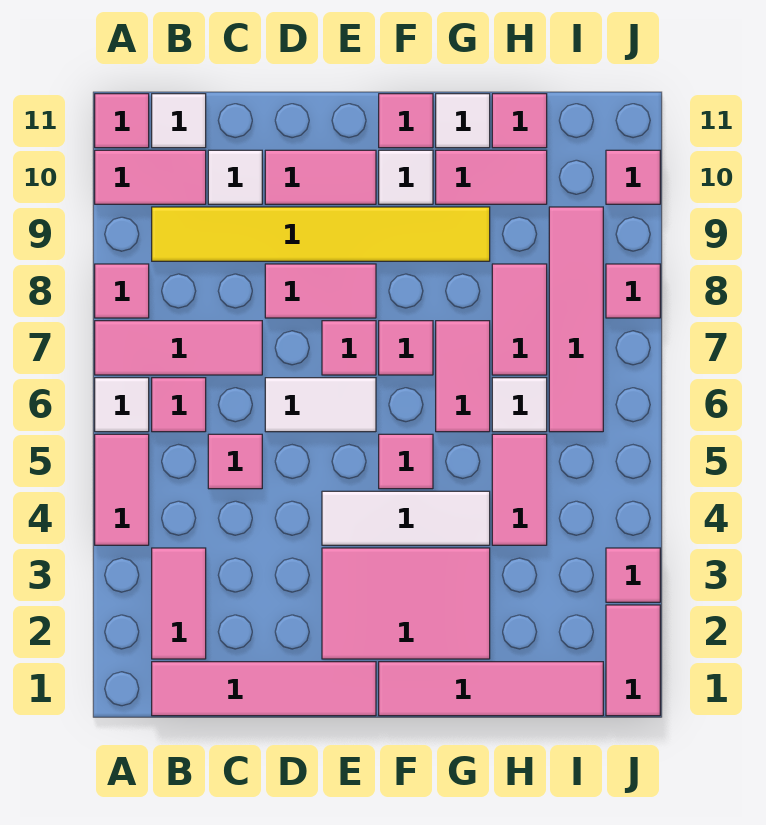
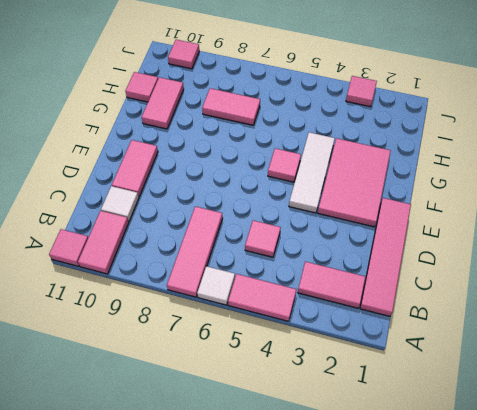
none -> pink tile A8 level 1
none -> pink tile B6 level 1
none -> yellow tile B9:G9 level 1
none -> white tile B11 level 1

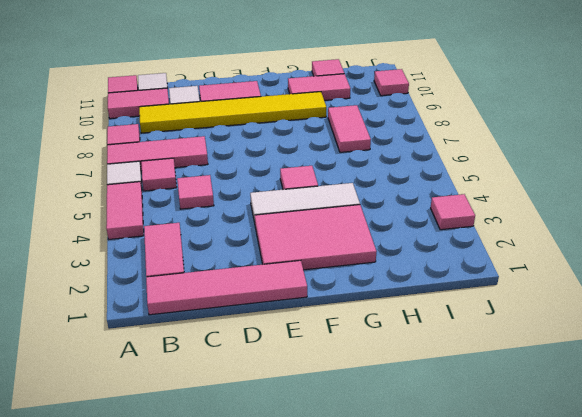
none -> white tile D6:E6 level 1
none -> pink tile D8:E8 level 1
none -> pink tile E7 level 1
none -> pink tile F1:I1 level 1

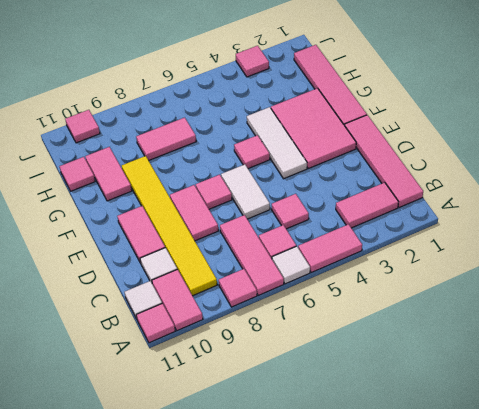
none -> pink tile F7 level 1
none -> white tile F10 level 1
none -> pink tile F11 level 1
none -> pink tile G6:G7 level 1

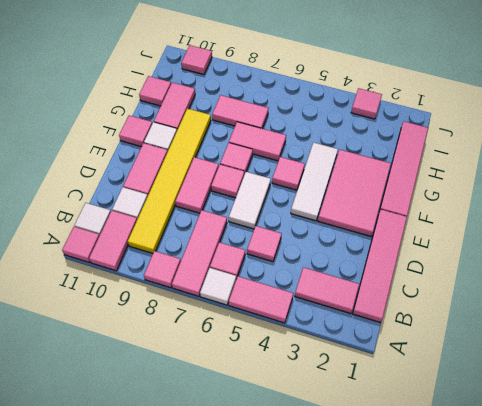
none -> white tile G11 level 1
none -> pink tile H4:H5 level 1
none -> white tile H6 level 1
none -> pink tile I6:I9 level 1

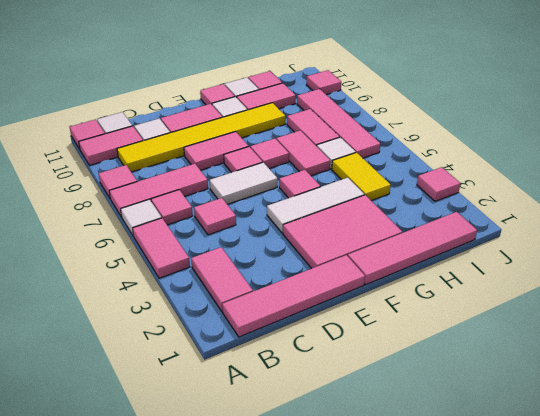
yellow tile H4:H5 level 1 -> pink tile H4:H5 level 1
none -> pink tile J1:J2 level 1
none -> pink tile J8 level 1

